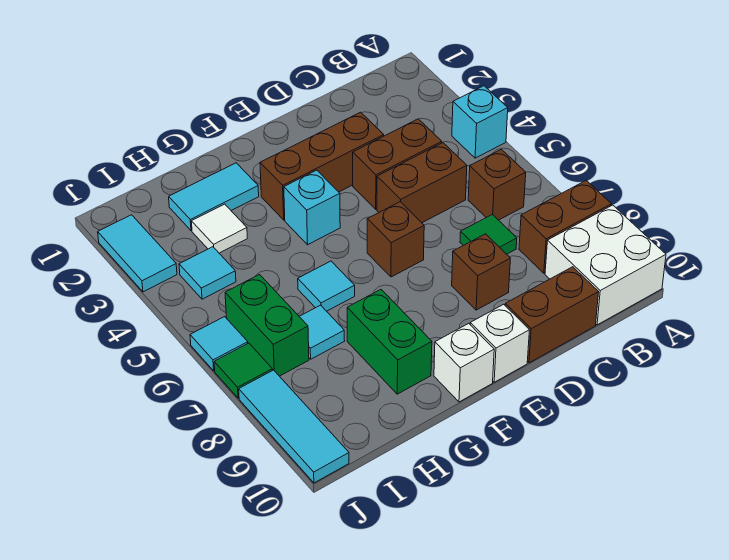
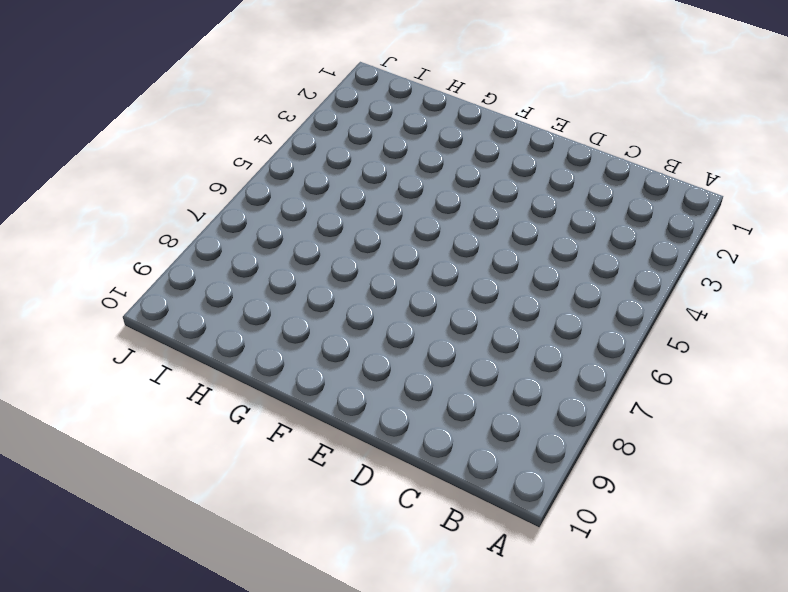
none -> cyan brick A4 level 1
none -> brown brick A8:B8 level 1
none -> white brick A9:B10 level 1

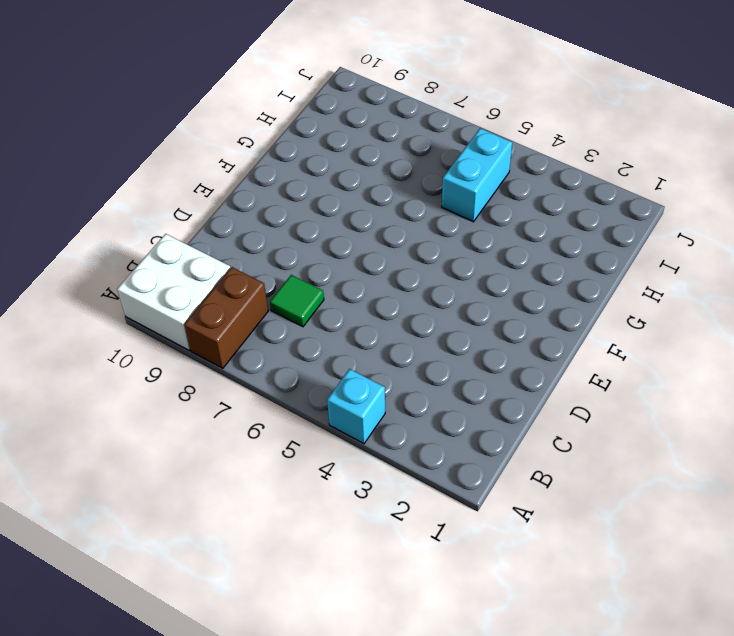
cyan brick H5:I5 level 1 -> none
none -> brown brick B6 level 1
none -> brown brick C4:D4 level 1
none -> brown brick C5:D5 level 1

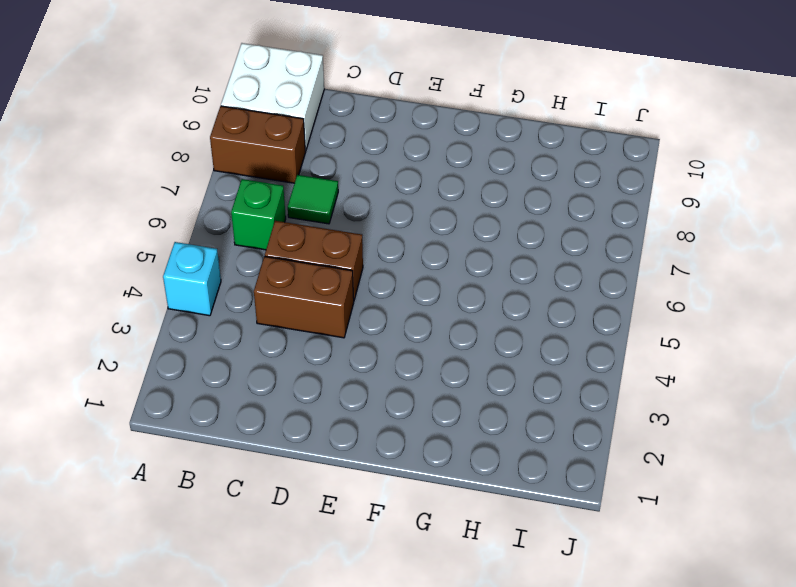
green brick B6 level 1 -> brown brick B6 level 1
none -> brown brick C10:D10 level 1
none -> brown brick D3:F3 level 1
none -> brown brick D8 level 1

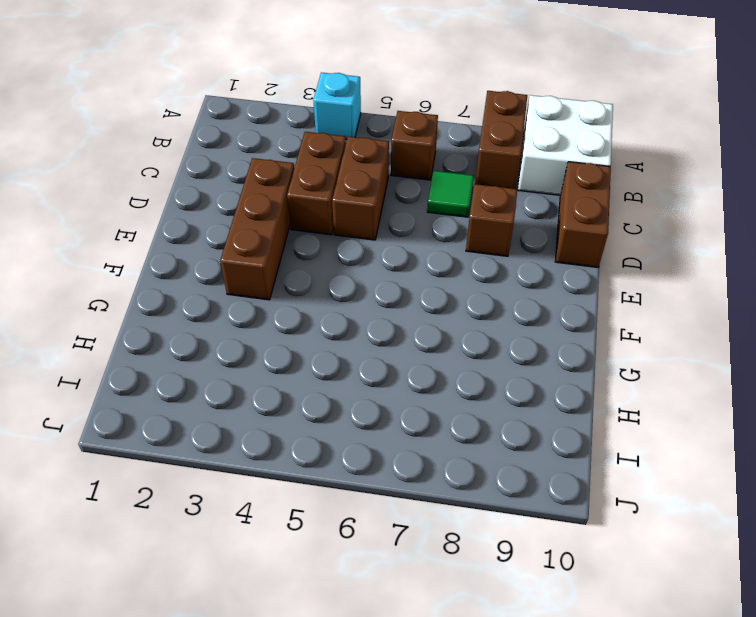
none -> brown brick E6 level 1
none -> white brick E10 level 1
none -> cyan brick F4 level 1

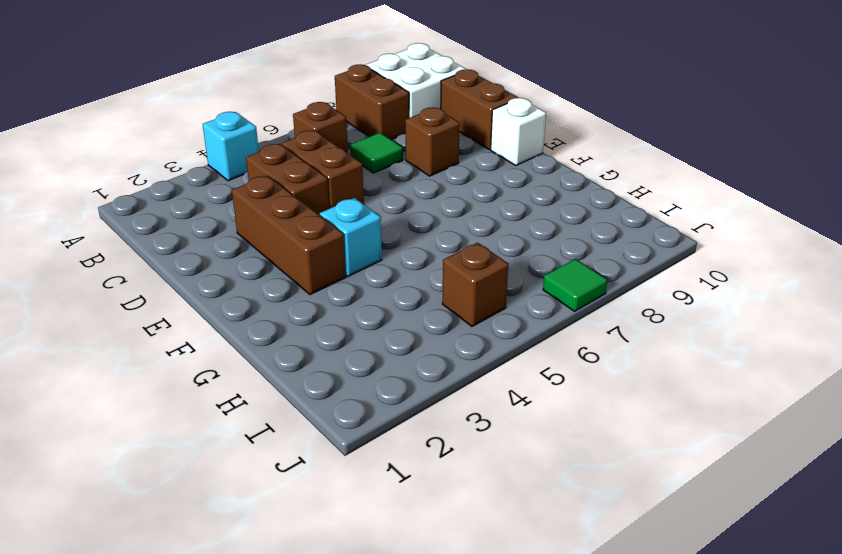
brown brick I5 level 1 -> brown brick E6 level 1
none -> white brick F10 level 1
none -> cyan tile G2:H2 level 1
none -> cyan tile G6 level 1

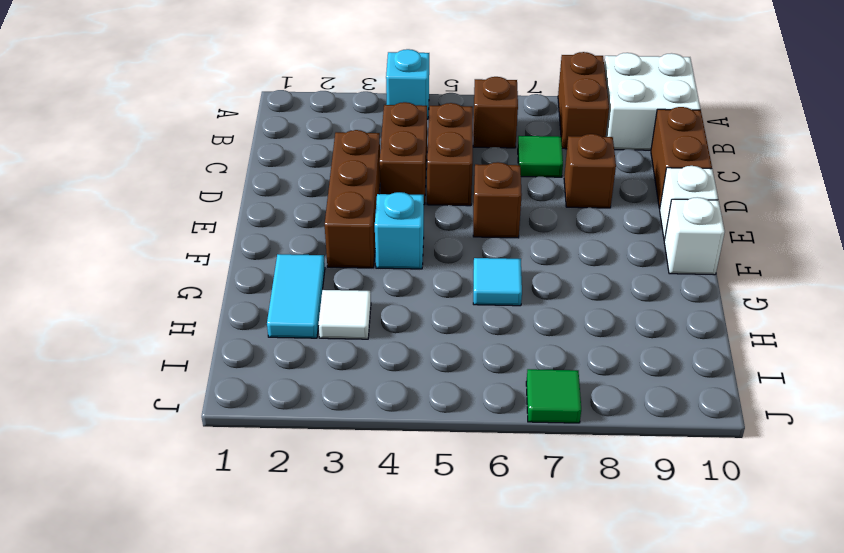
none -> green brick G8:G9 level 1
none -> cyan tile H7 level 1
none -> cyan tile I4 level 1

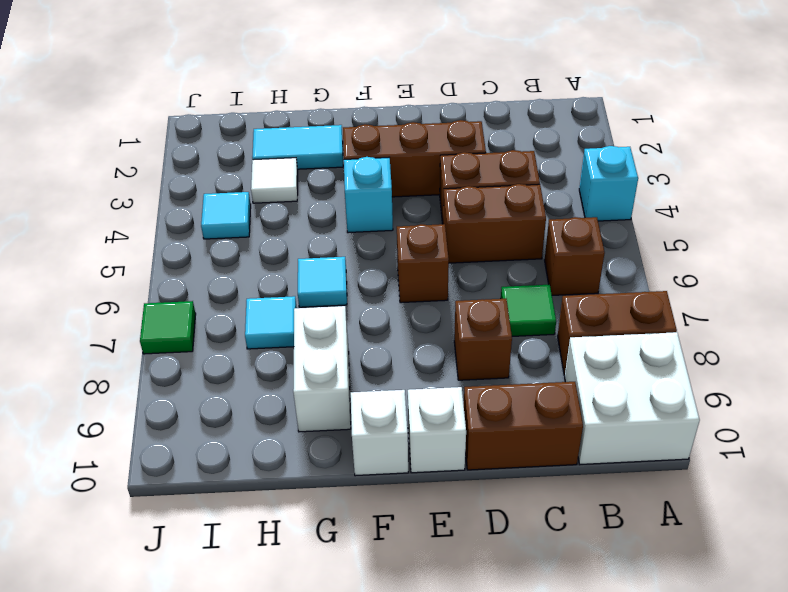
white brick G8:G9 level 1 -> green brick G8:G9 level 1
none -> green brick I6:I7 level 1
none -> cyan tile J2:J3 level 1
none -> cyan tile J6 level 1

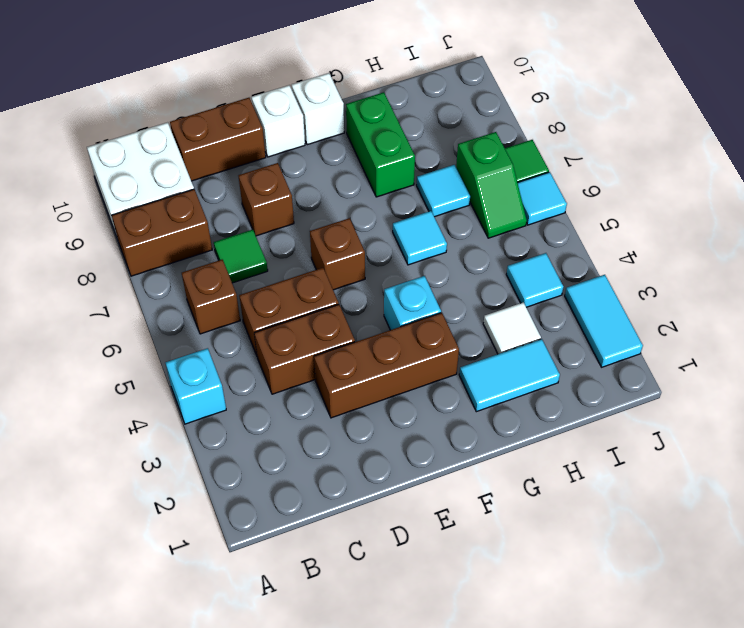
green slope I6:I7 level 1 top 7 -> green brick I6:I7 level 1
none -> cyan tile J8:J10 level 1

